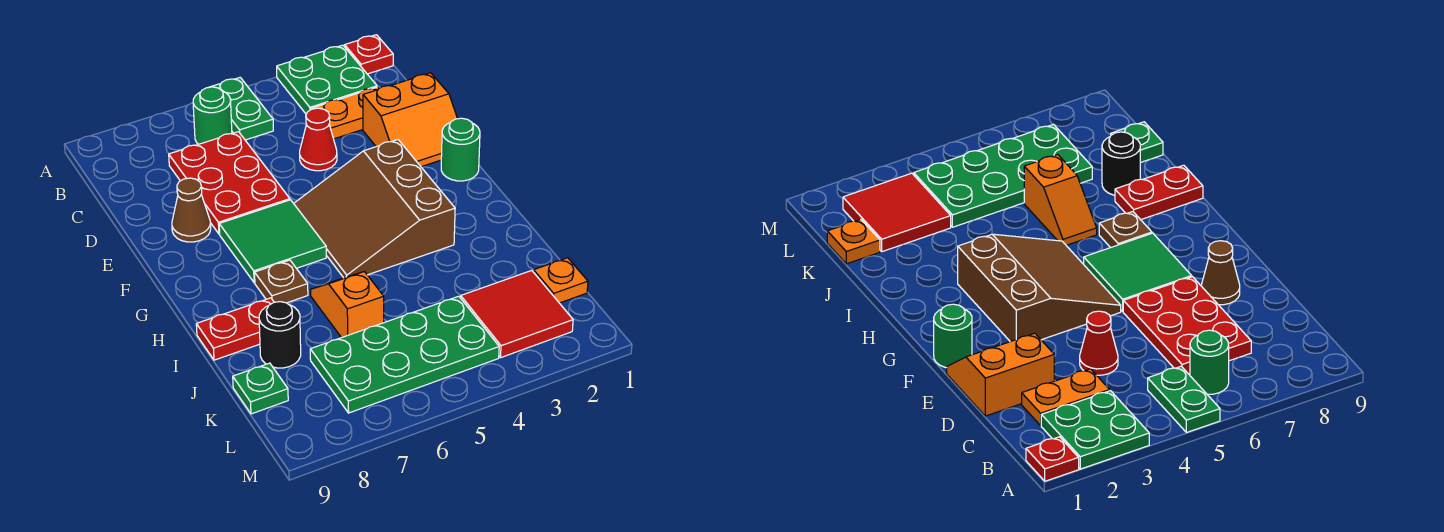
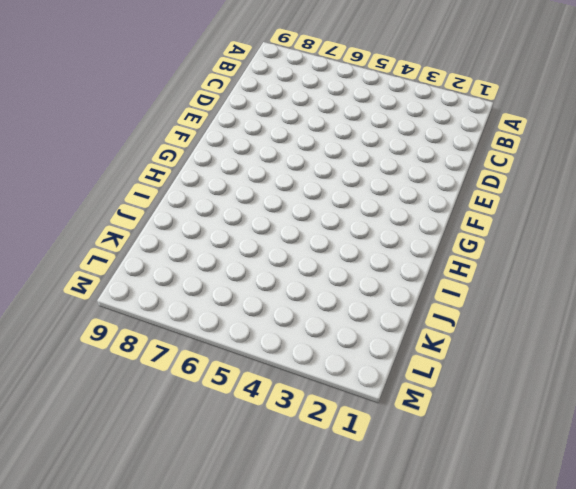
none -> red plate A1 level 1
none -> green plate A2:B3 level 1
none -> green plate A5:B5 level 1

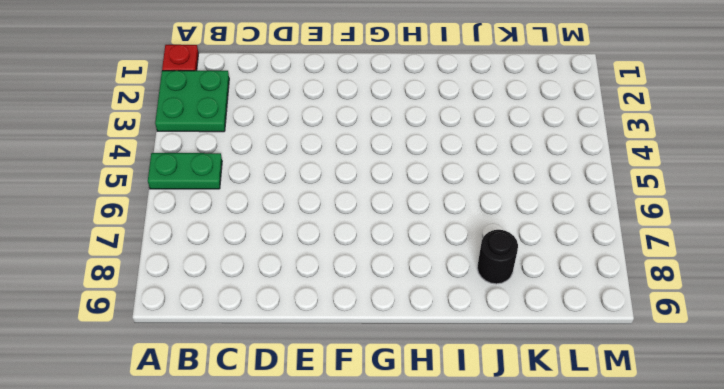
none -> green round brick B6 level 1
none -> orange plate C2:C3 level 1
none -> red plate C6:E7 level 1

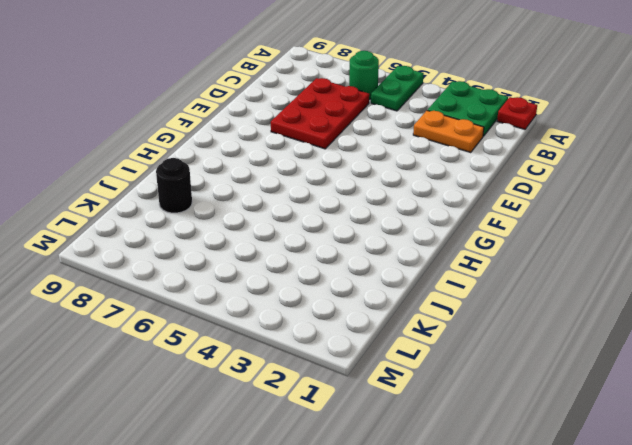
none -> orange slope D1:E2 level 1 top D
none -> red cone D4 level 1
none -> brown cone E8 level 1

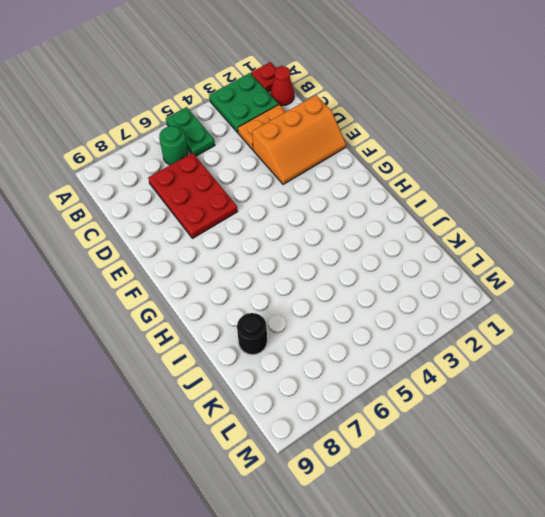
red cone B1 level 1 -> red cone D4 level 1
orange slope D1:E3 level 1 top D -> orange slope D1:E2 level 1 top D
none -> brown cone E8 level 1
none -> green round brick F1 level 1
none -> brown slope F3:H5 level 1 top 3

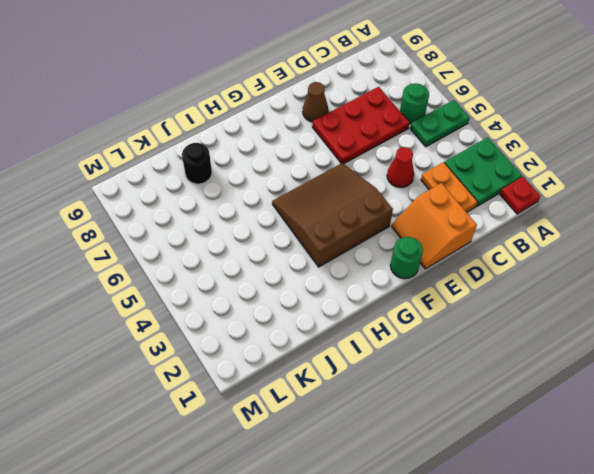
none -> green tile F6:G7 level 1
none -> brown plate H7 level 1
none -> orange slope I6:J6 level 1 top J

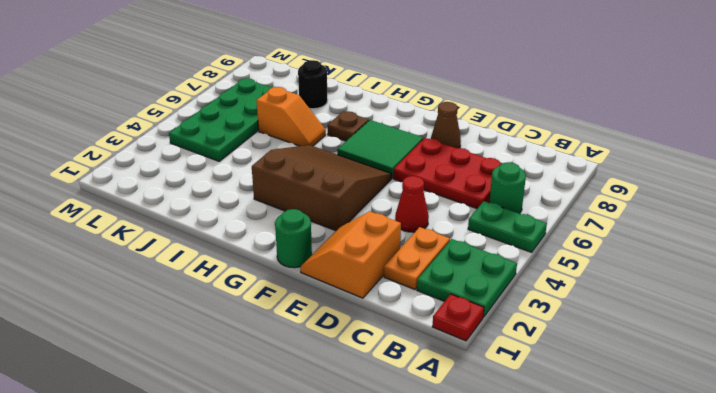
none -> red plate I8:I9 level 1
none -> orange plate K1 level 1
none -> red tile K2:L3 level 1

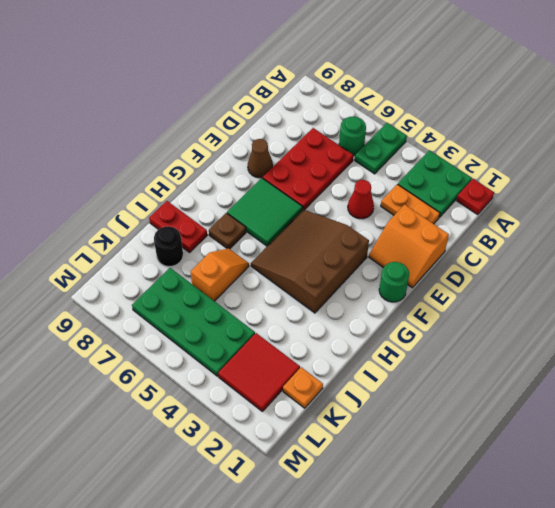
none -> green plate K9 level 1

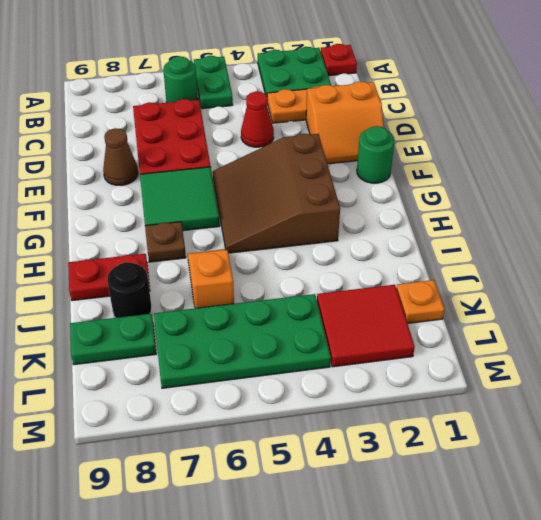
green plate K8:K9 level 1 -> green plate K9 level 1

